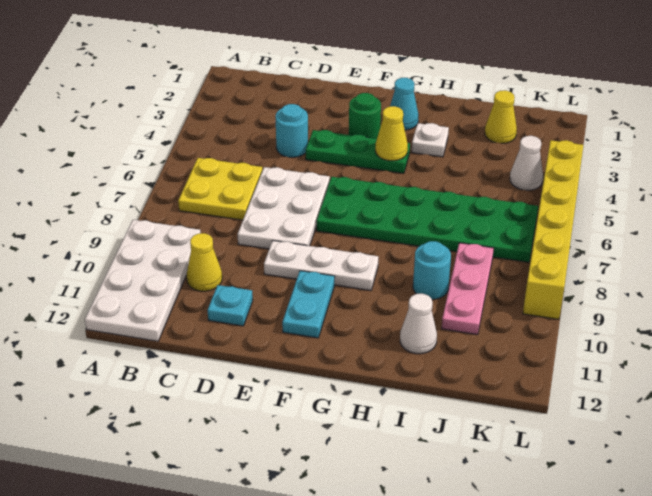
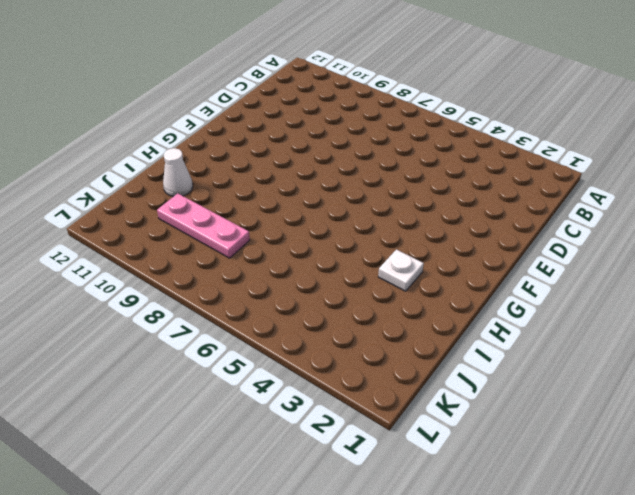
none -> white plate A9:B12 level 1
none -> yellow plate B6:C7 level 1
none -> yellow cone C10 level 1

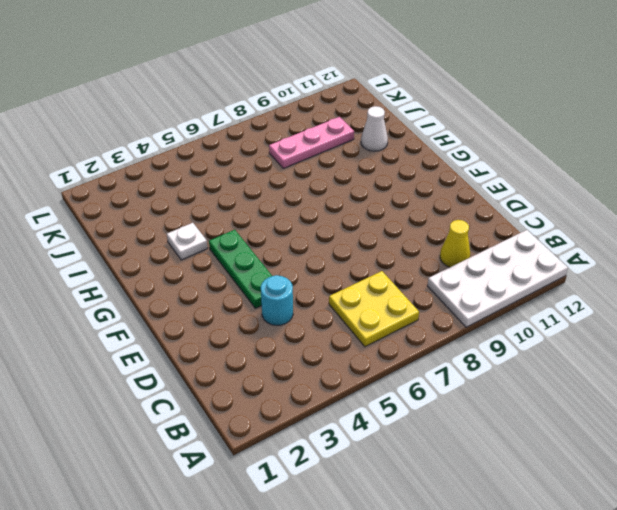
none -> white plate D6:E8 level 1
none -> cyan plate D11 level 1
none -> white plate E9:G9 level 1

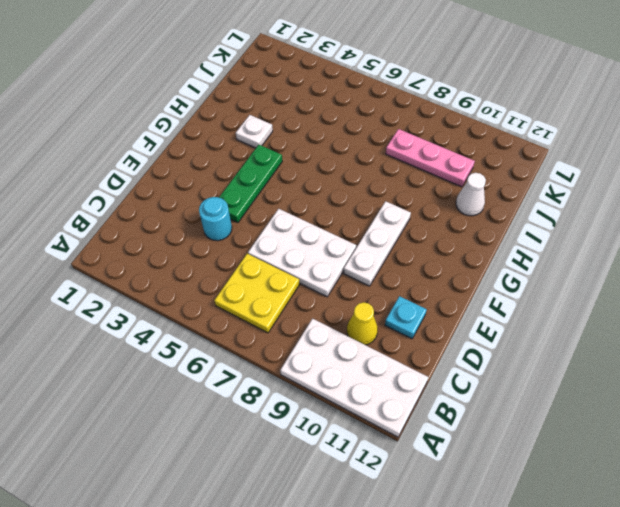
none -> green round brick F3 level 1
none -> green plate F6:K7 level 1
none -> cyan plate F10:F11 level 1

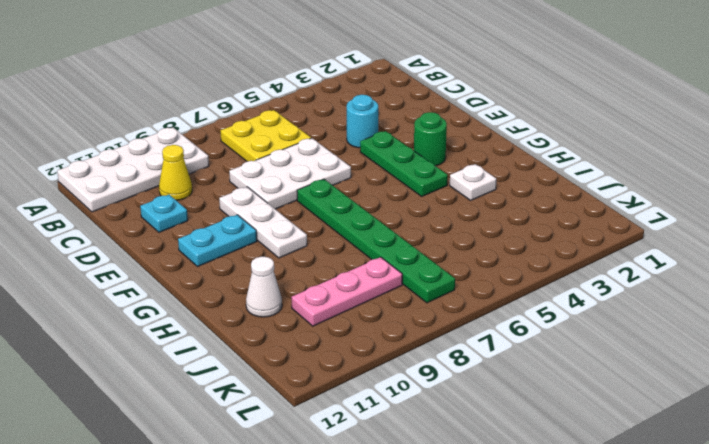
green plate F7:K7 level 1 -> green plate F6:K7 level 1
none -> cyan cone G2 level 1
none -> cyan round brick I9 level 1
none -> yellow cone J2 level 1

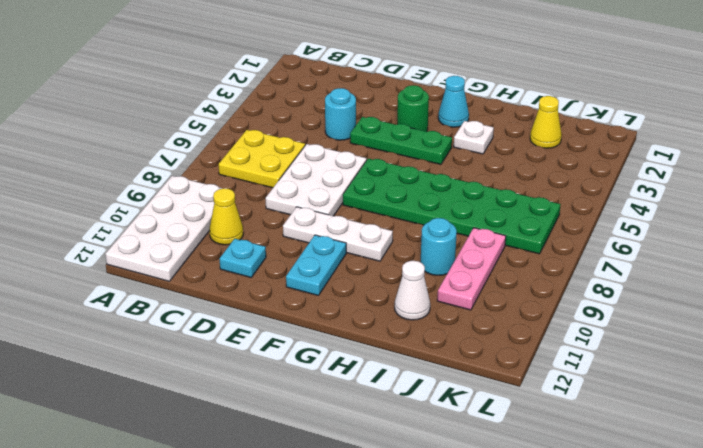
none -> white cone K4 level 1
none -> yellow brick L4:L9 level 1
none -> yellow cone G4 level 2

